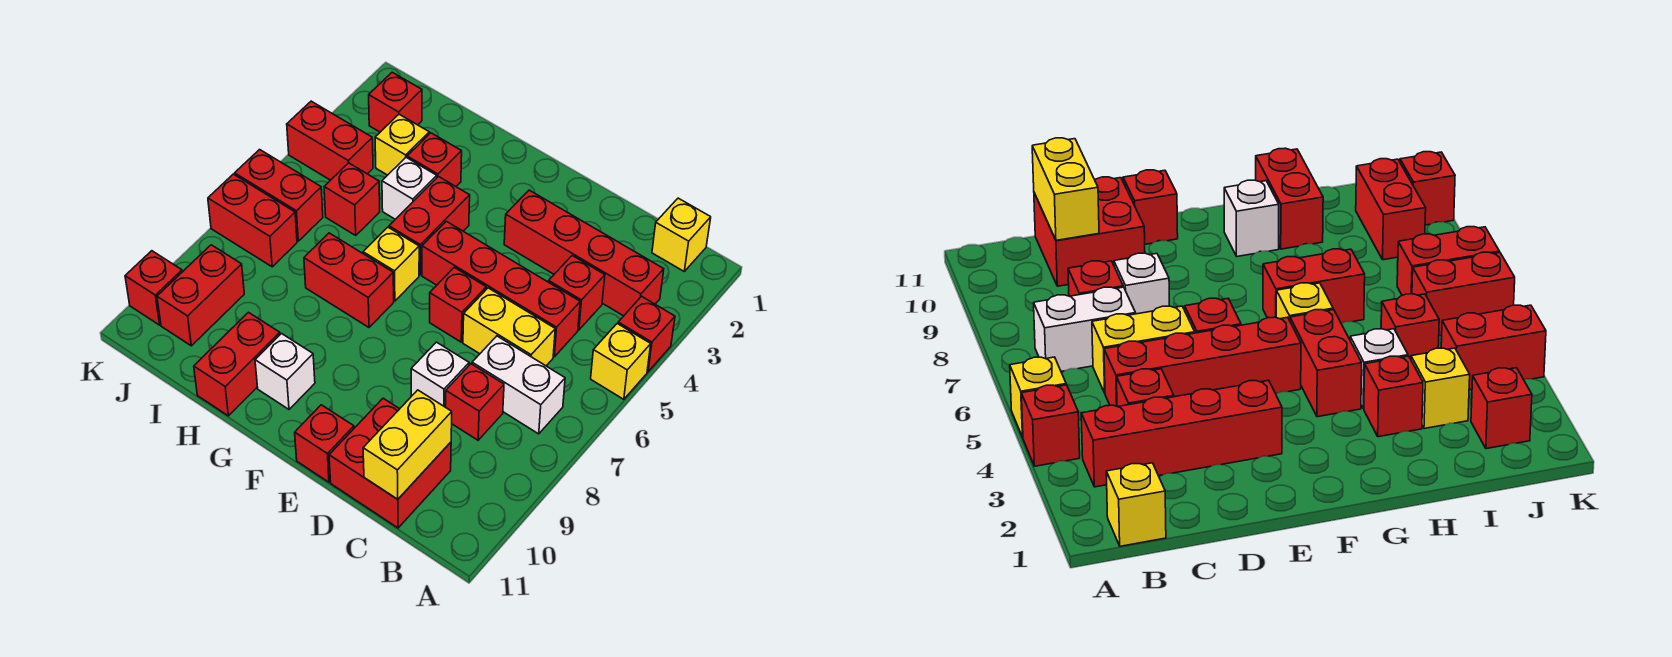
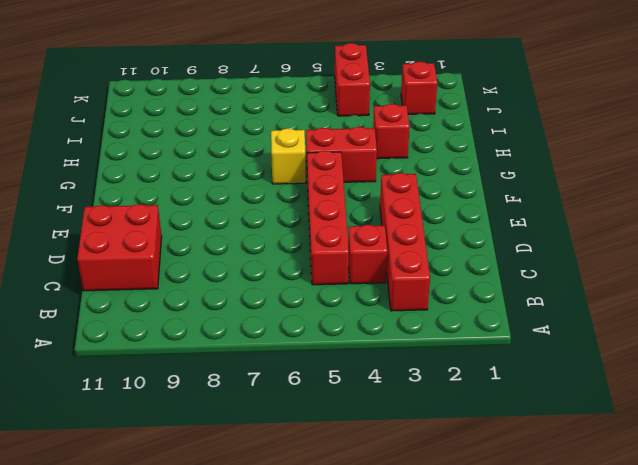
none -> red brick A4 level 1
none -> yellow brick A5 level 1
none -> yellow brick B1 level 1

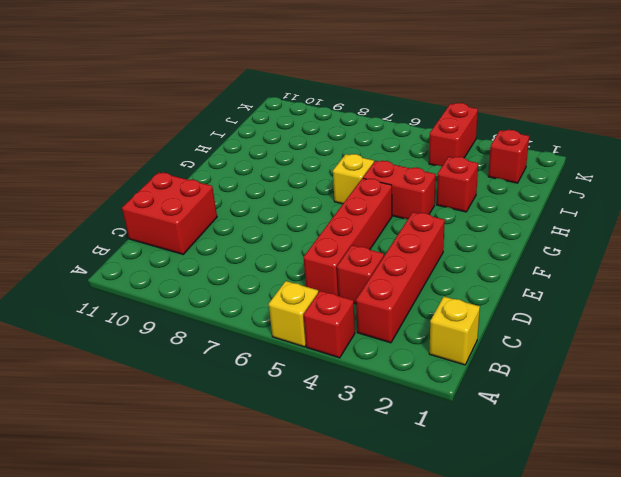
none -> white brick B7:C7 level 1
none -> yellow brick C6:D6 level 1
none -> red brick C8 level 1

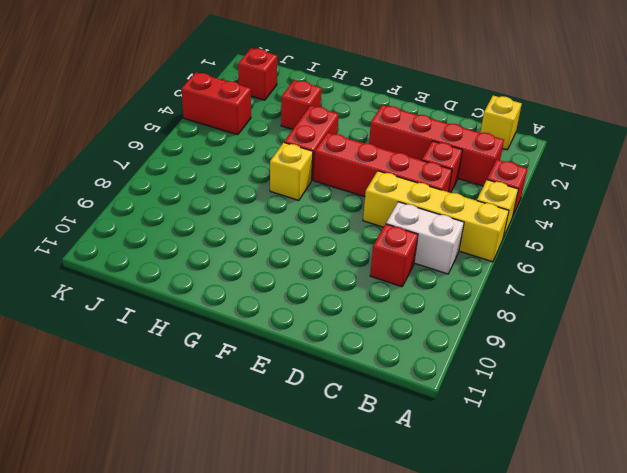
yellow brick A6:D6 level 1 -> yellow brick C6:D6 level 1
none -> red brick C10:D11 level 1
none -> white brick D8 level 1
none -> red brick E6 level 1

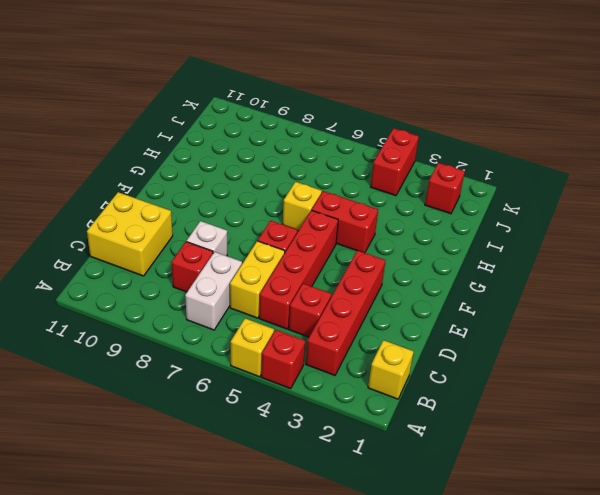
yellow brick C10:D11 level 1 -> red brick C10:D11 level 1
none -> red brick E11 level 1
none -> red brick G7:H7 level 1
none -> white brick G10 level 1

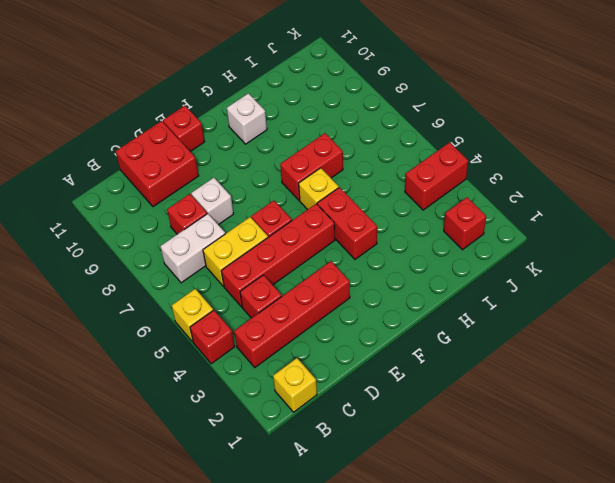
none -> red brick H3 level 1
none -> white brick H4 level 1
none -> red brick H10:H11 level 1

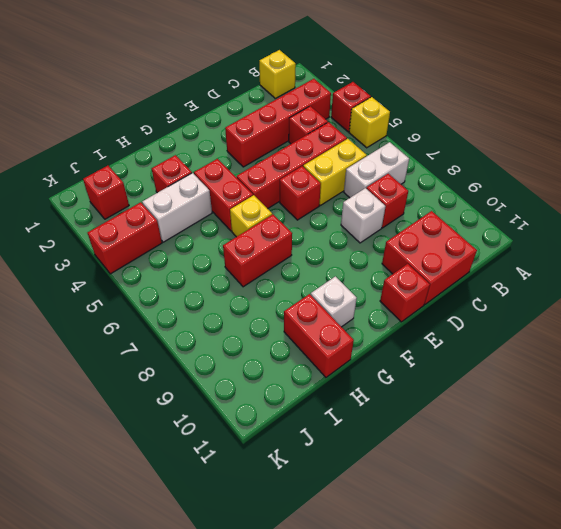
white brick H4:I4 level 1 -> white brick H4 level 1
none -> yellow brick I3 level 1
none -> red brick I5 level 1
none -> red brick J6:K6 level 1

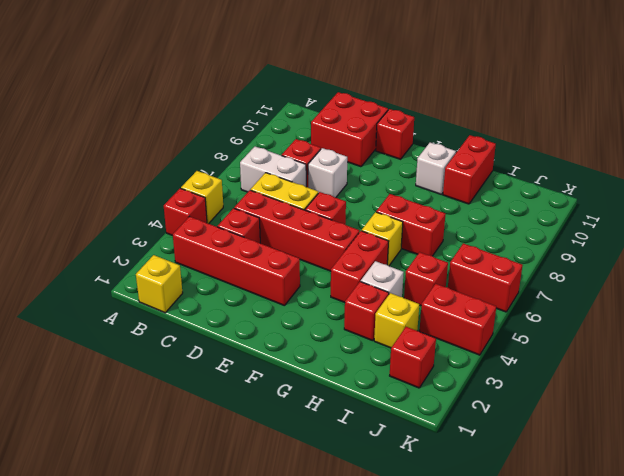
none -> red brick J7:K7 level 1
none -> red brick J9:J10 level 1
none -> red brick K10 level 1

